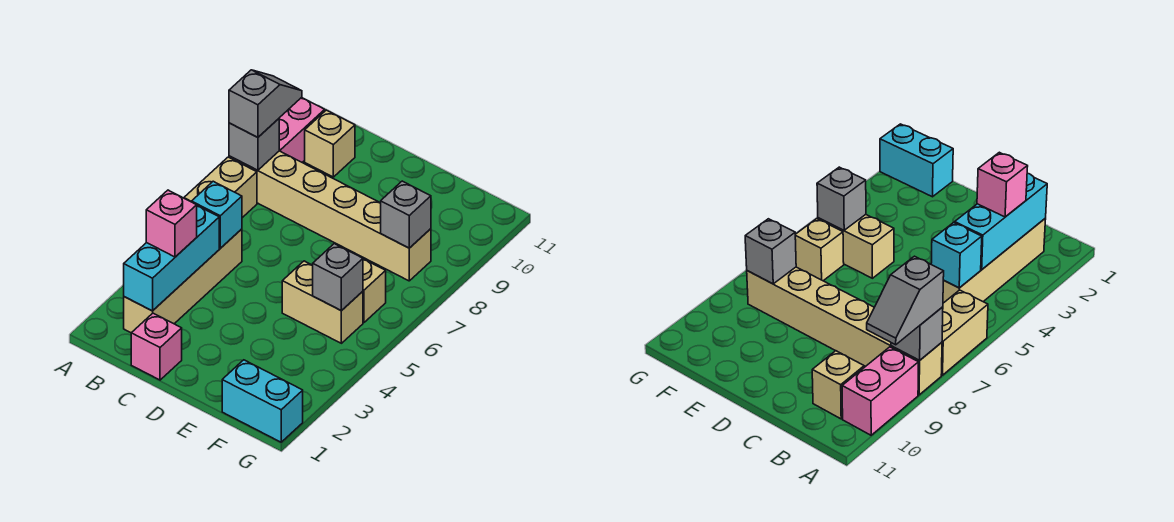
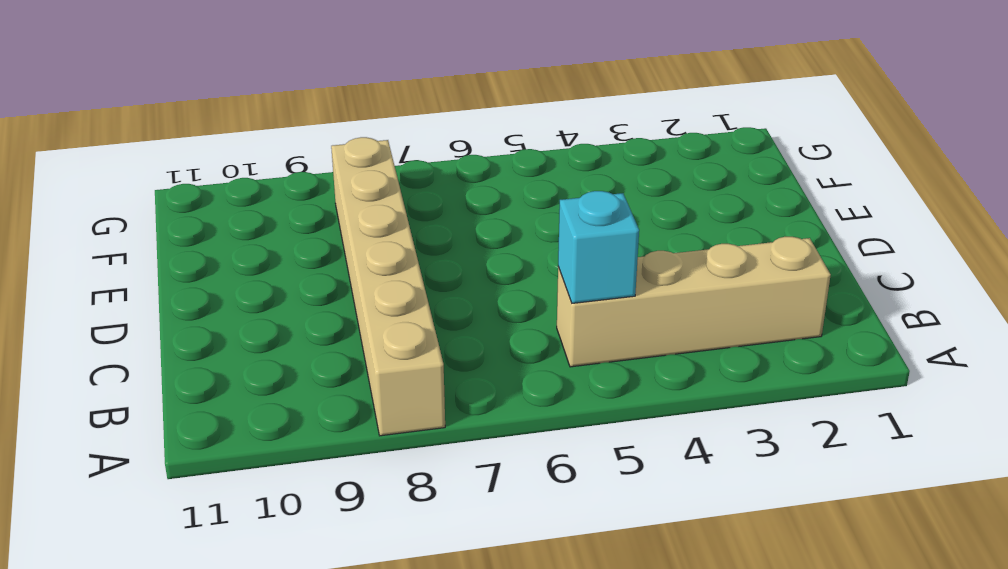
none -> tan brick A6:A7 level 1
none -> pink brick A9:A10 level 1
none -> tan brick B10 level 1

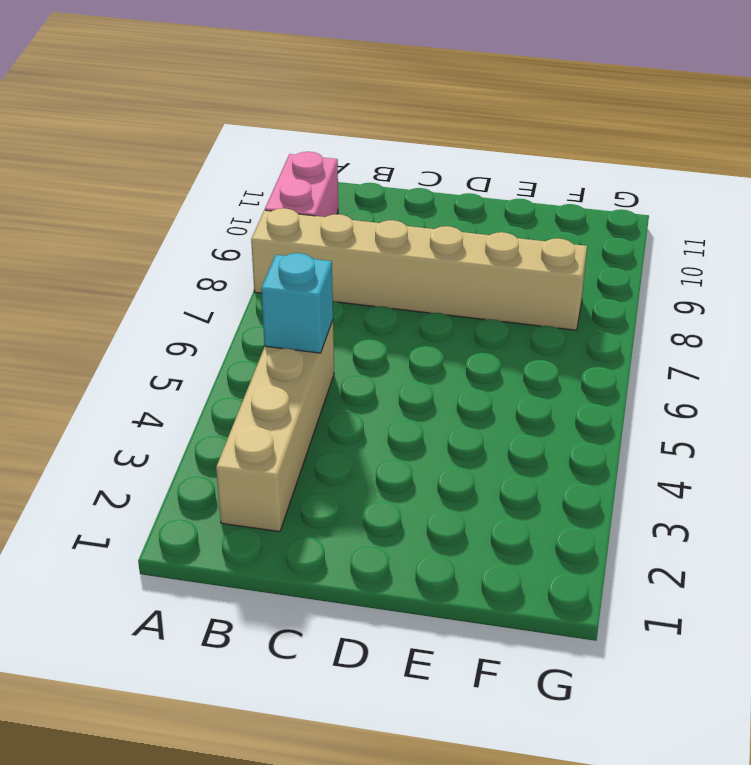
none -> tan brick A6:A7 level 1
none -> tan brick B10 level 1
none -> pink brick C1 level 1

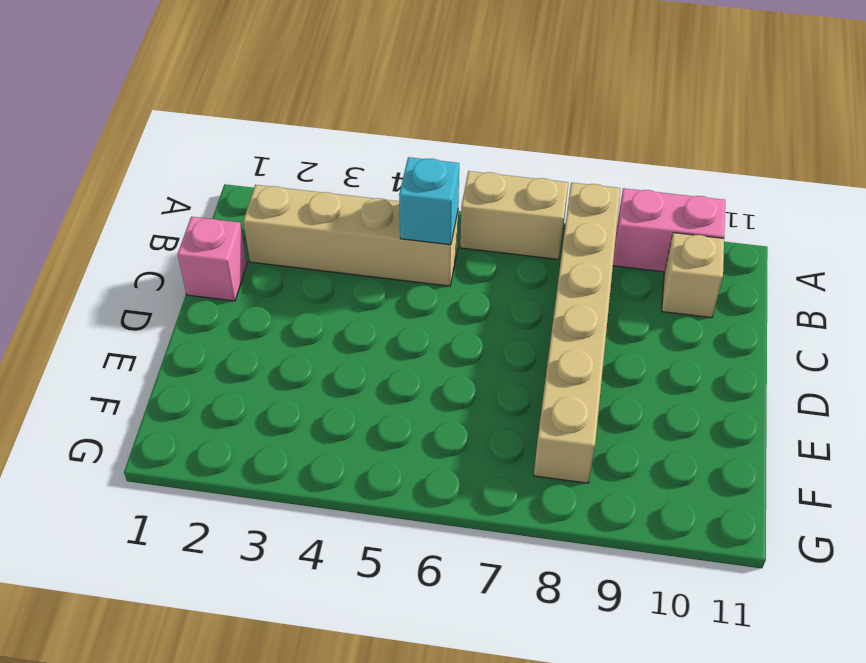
none -> tan brick E5:F5 level 1
none -> cyan brick F1:G1 level 1
none -> tan brick F6 level 1

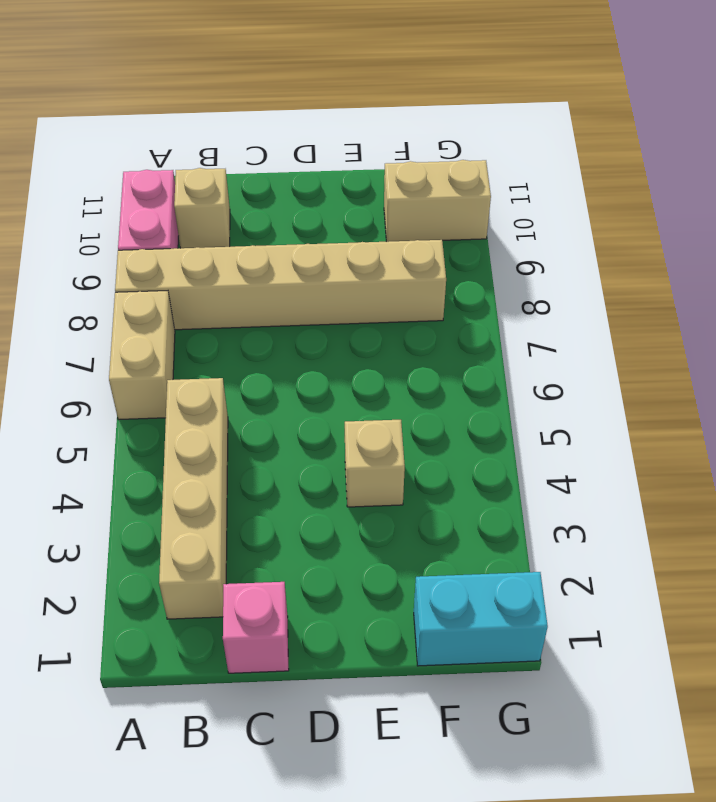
tan brick E4 level 1 -> tan brick F6 level 1
tan brick F10:G10 level 1 -> tan brick E5:F5 level 1
none -> grey brick A8 level 2
none -> cyan brick B2:B4 level 2
none -> cyan brick B5 level 2

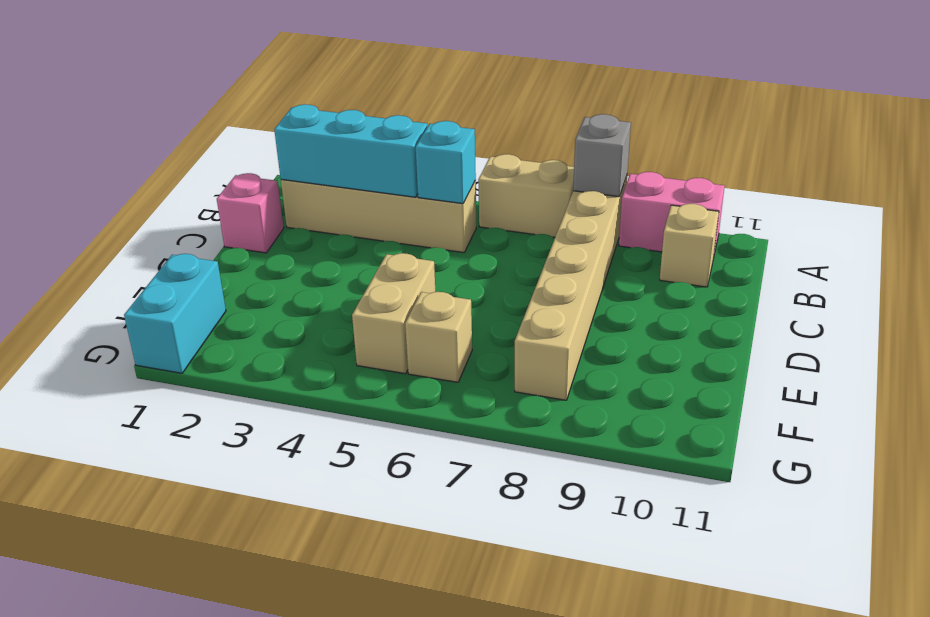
none -> grey brick F5 level 2
none -> grey brick F8 level 2
none -> grey slope A8:A9 level 3 top 8

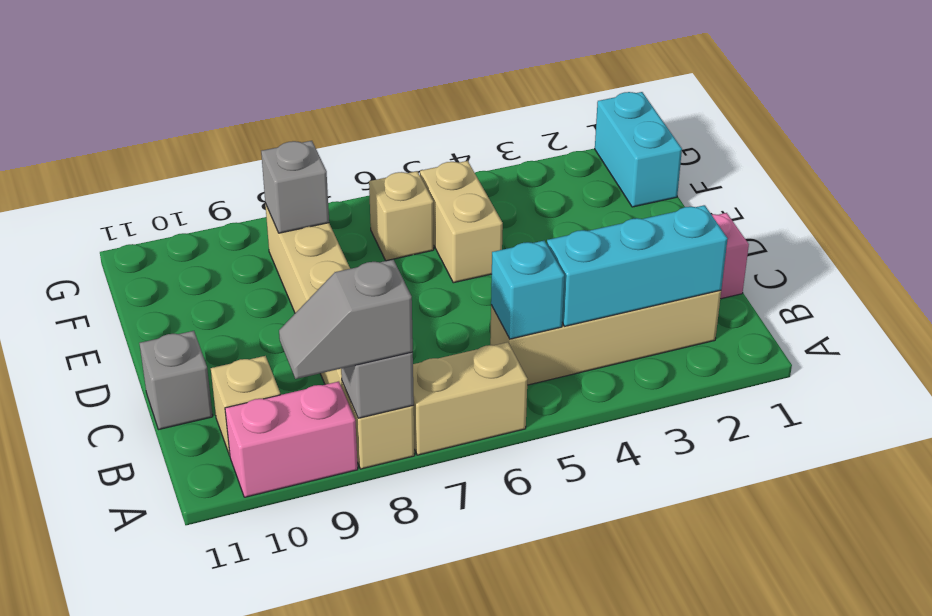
grey brick C11 level 1 -> grey brick F5 level 2
none -> pink brick B3 level 3

